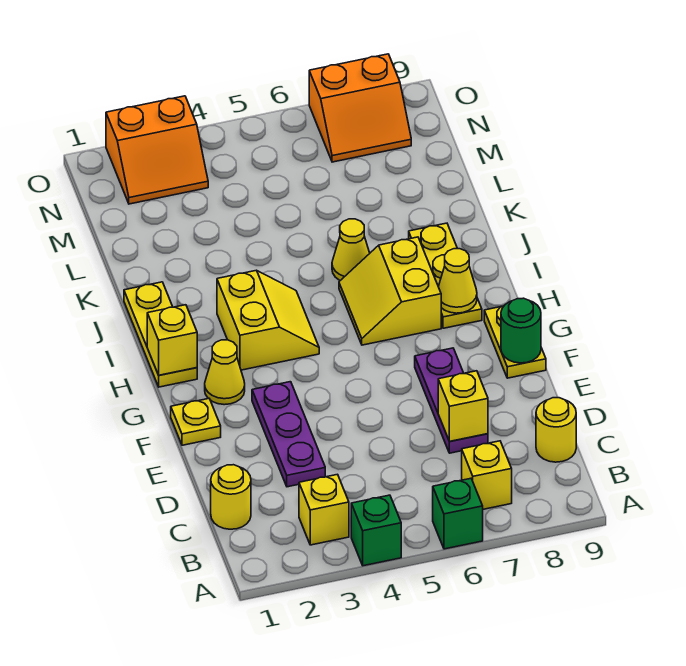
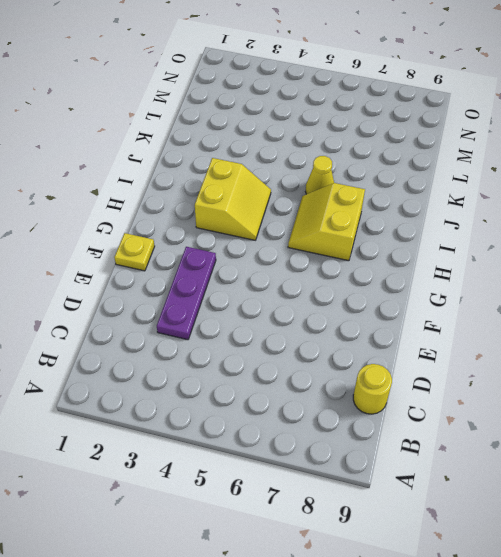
none -> green brick A4 level 1
none -> green brick A6 level 1
none -> yellow brick B3 level 1

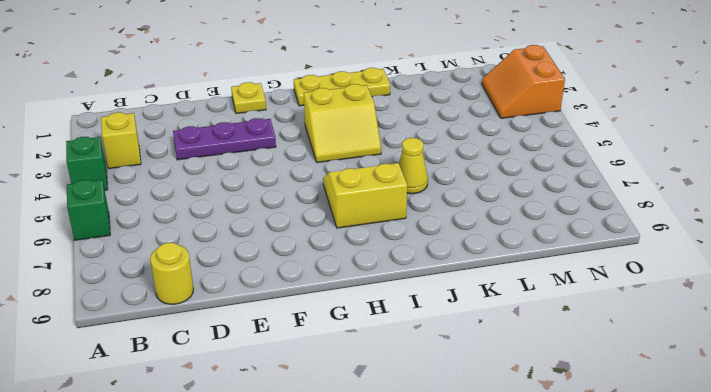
none -> yellow brick B7 level 1
none -> yellow round brick C1 level 1
none -> purple plate D7:F7 level 1

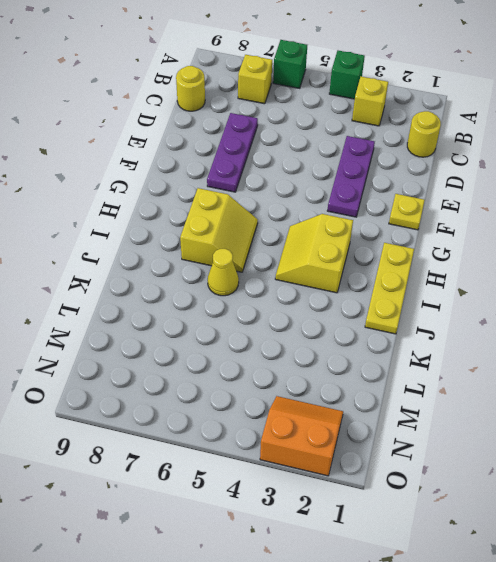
none -> yellow plate F9:G9 level 1
none -> yellow cone G2 level 1
none -> yellow plate H8:J8 level 1

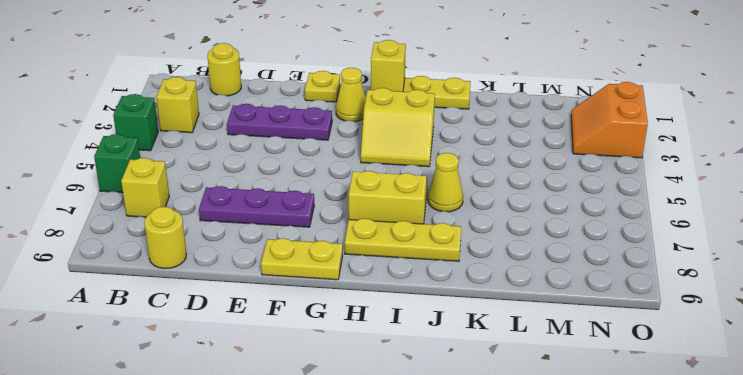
none -> orange slope N7:O8 level 1 top O
none -> yellow brick D7 level 2
none -> green round brick F9 level 2

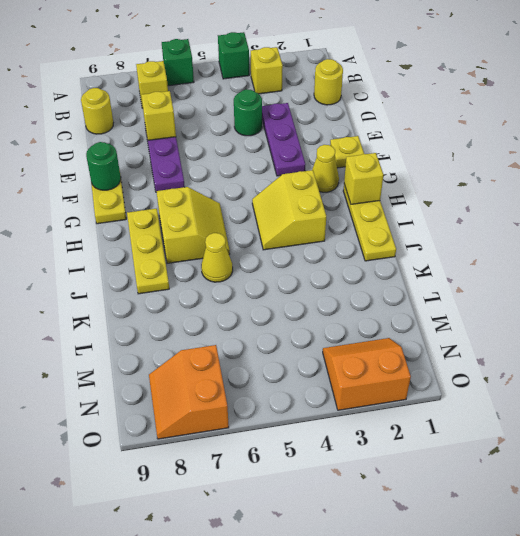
green round brick D4 level 1 -> none
orange slope N7:O8 level 1 top 7 -> orange slope N7:O8 level 1 top O
none -> yellow cone H8 level 2

